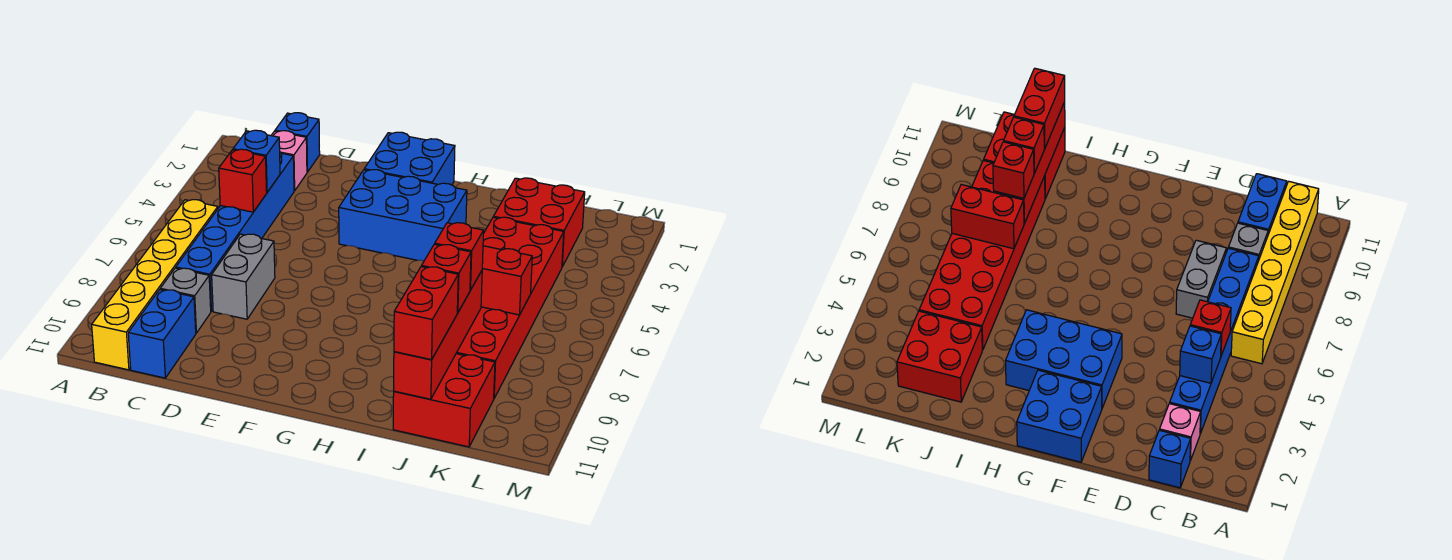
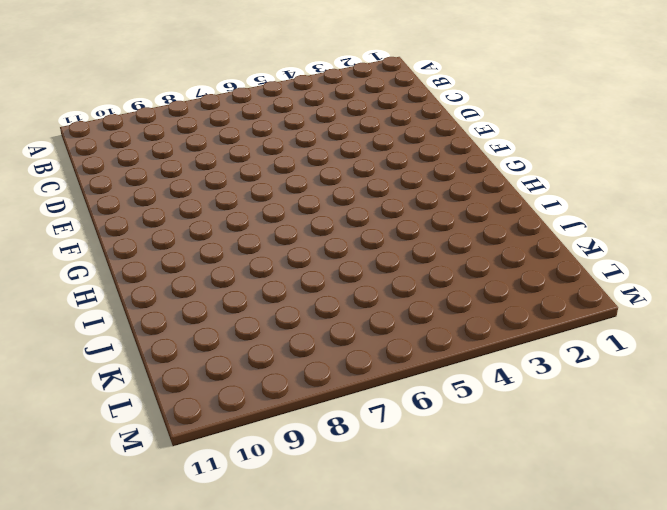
none -> yellow brick B6:B11 level 1
none -> blue brick C1 level 1
none -> pink brick C2 level 1

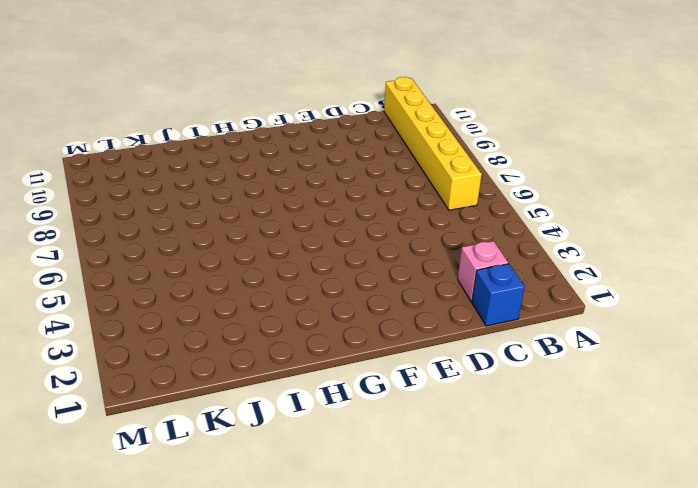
none -> blue brick C3:C8 level 1
none -> grey brick C9 level 1
none -> blue brick C10:C11 level 1

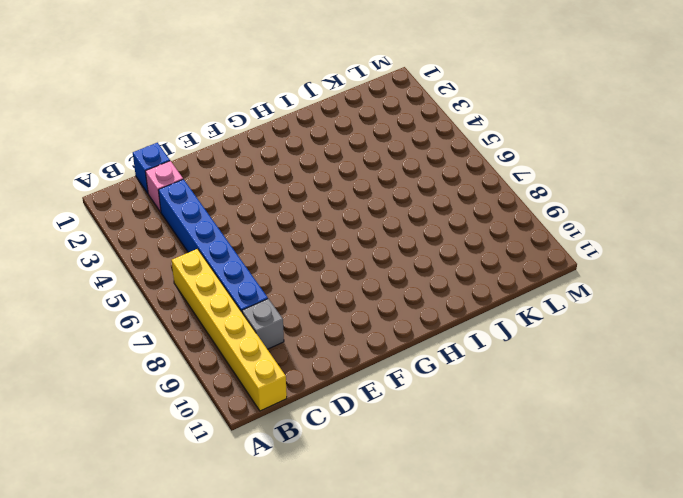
none -> blue brick C10:C11 level 1
none -> grey brick D7:D8 level 1
none -> blue brick F1:G2 level 1

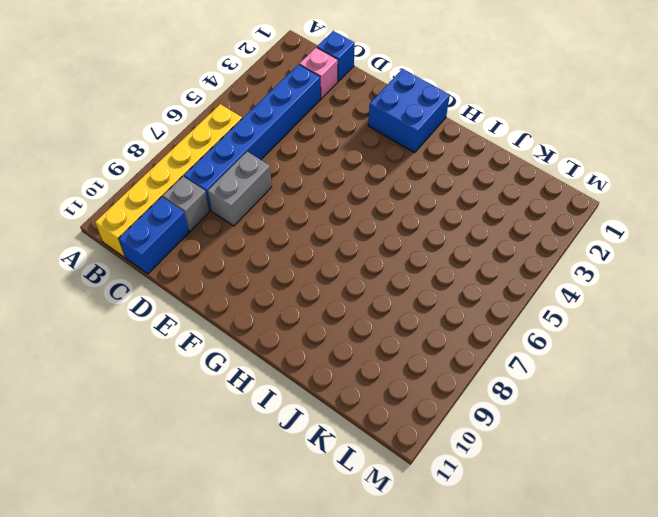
none -> blue brick F3:H4 level 1
none -> red brick J2:K3 level 1
none -> red brick J4:K9 level 1

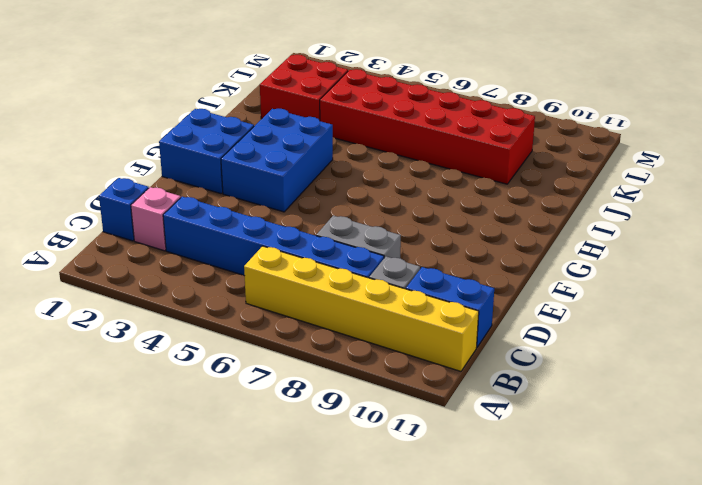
none -> red brick J10:K11 level 1
none -> blue brick C4 level 2
none -> red brick C5 level 2

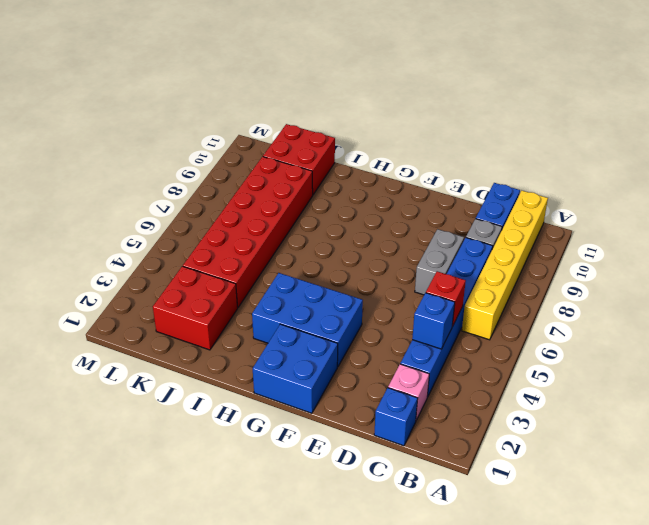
none -> red brick J7:K7 level 2
none -> red brick J8:J11 level 2
none -> red brick J8 level 3

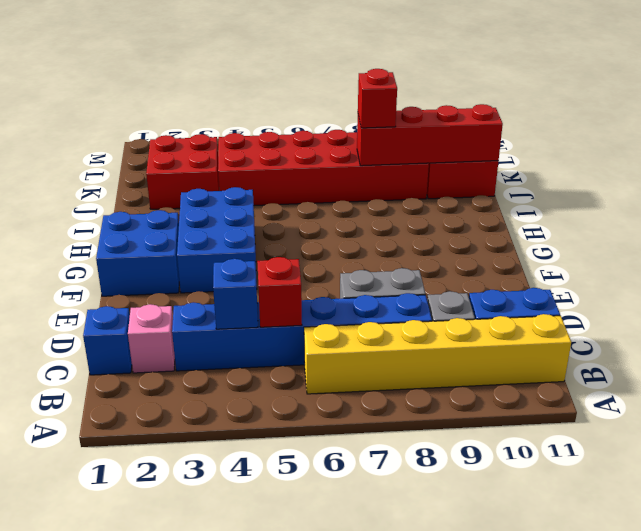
none -> red brick J7:K7 level 2
none -> red brick J9 level 3
none -> red brick J10:J11 level 3

